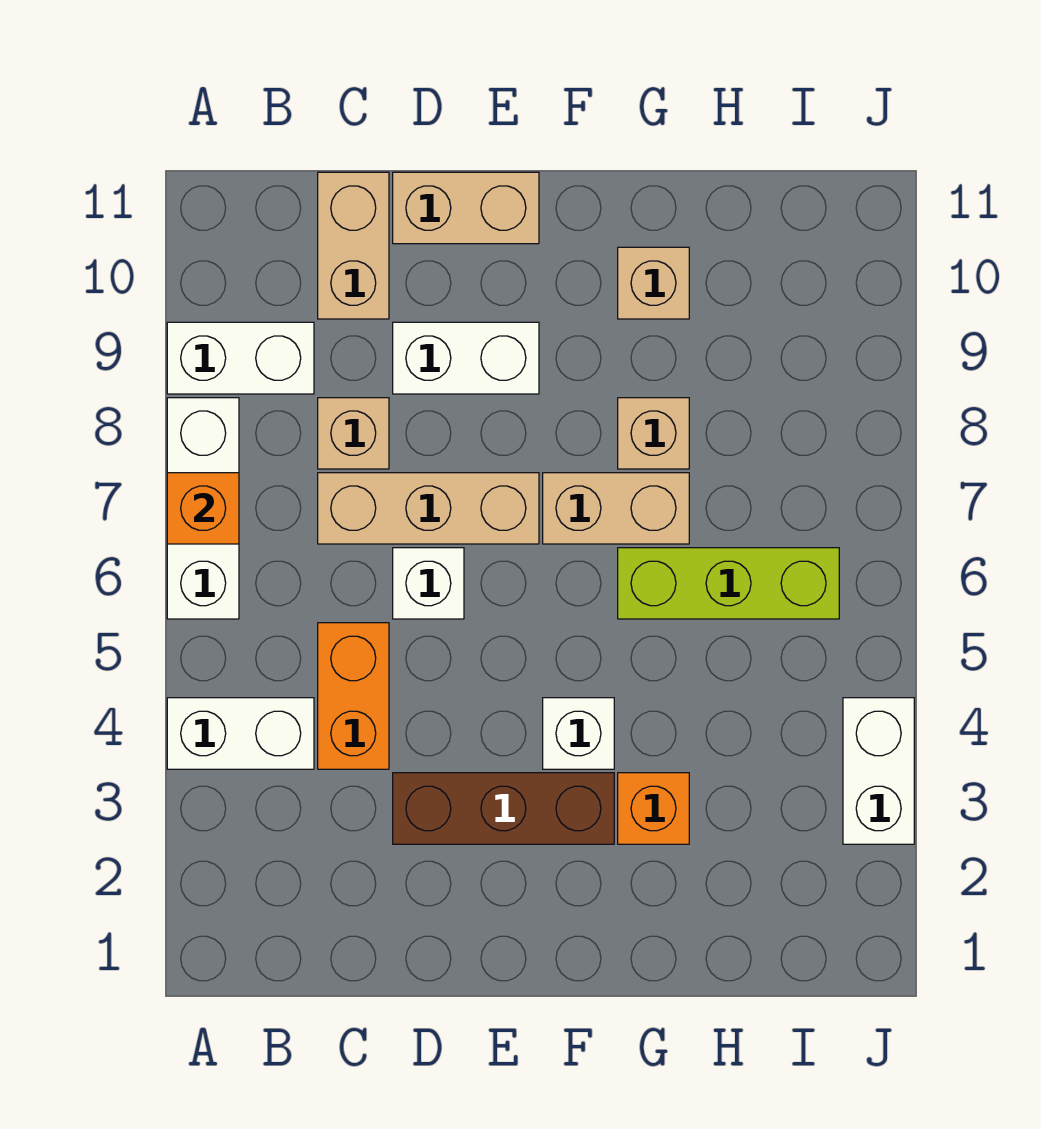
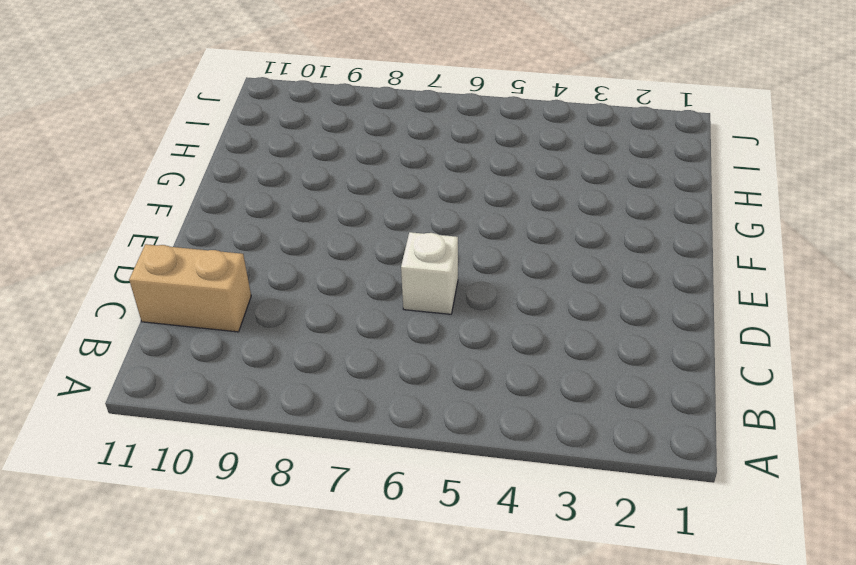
none -> white brick A4:B4 level 1
none -> white brick A6:A8 level 1
none -> white brick A9:B9 level 1

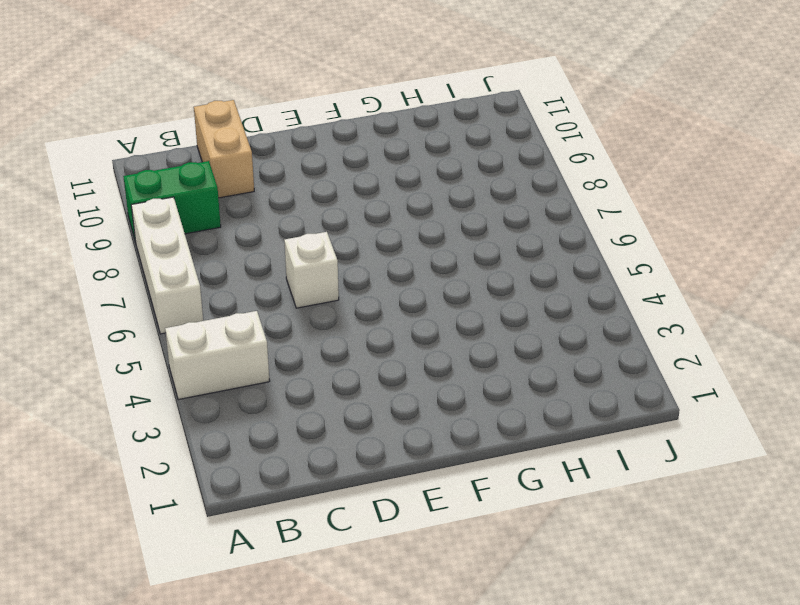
green brick A9:B9 level 1 -> white brick A9:B9 level 1
none -> orange brick C4:C5 level 1
none -> tan brick C7:E7 level 1
none -> tan brick C8 level 1

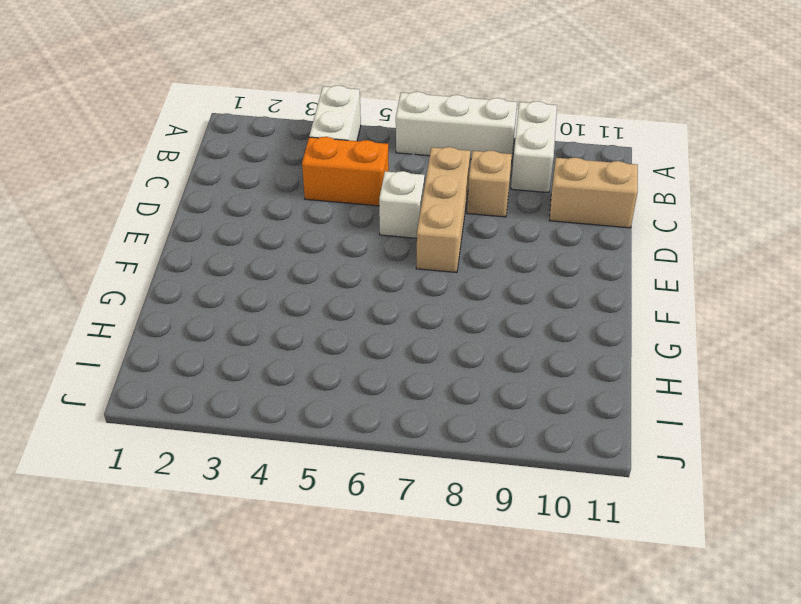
none -> brown brick D3:F3 level 1
none -> white brick D9:E9 level 1
none -> tan brick D11:E11 level 1

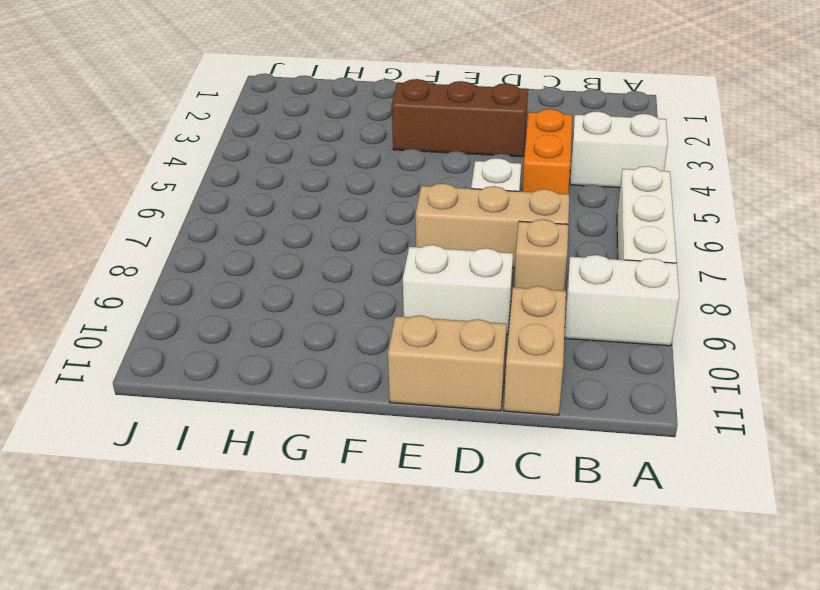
none -> white brick F4 level 1
none -> tan brick F7:G7 level 1
none -> orange brick G3 level 1

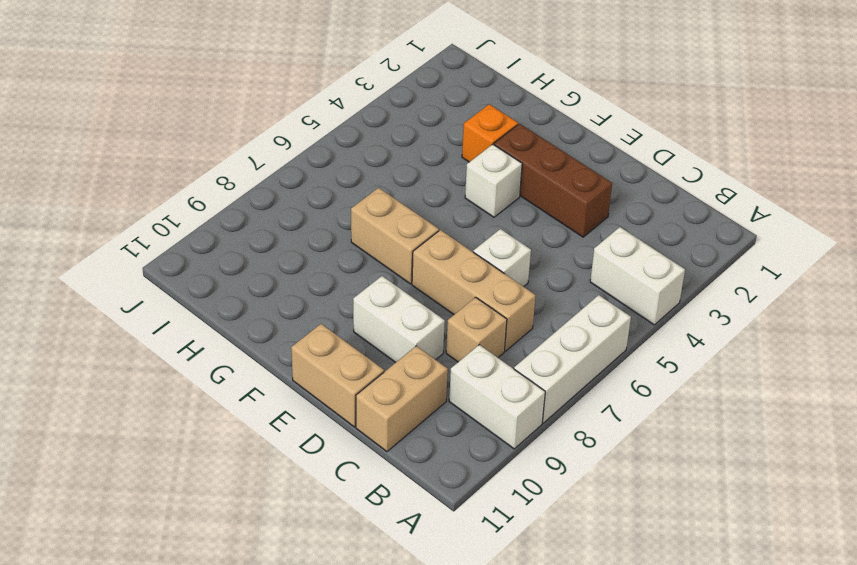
none -> orange brick C4:C5 level 1
none -> lime brick G6:I6 level 1
none -> tan brick G8 level 1

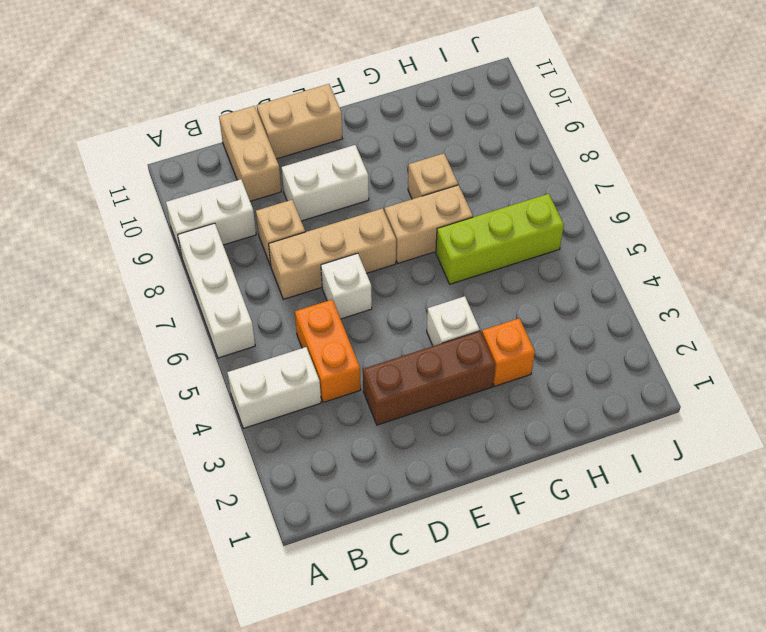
none -> tan brick G10 level 1
none -> white brick J3:J4 level 1
none -> orange brick A7 level 2

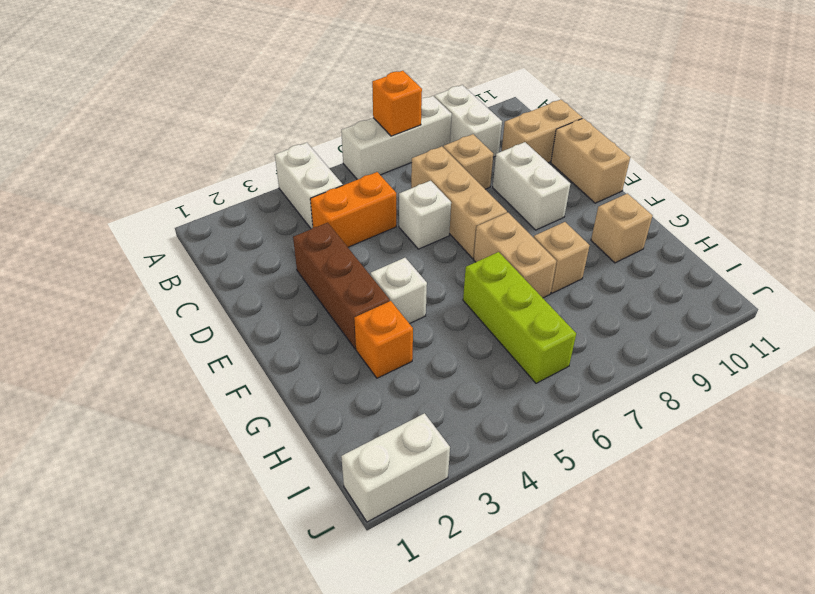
white brick J1:J2 level 1 -> white brick J3:J4 level 1

